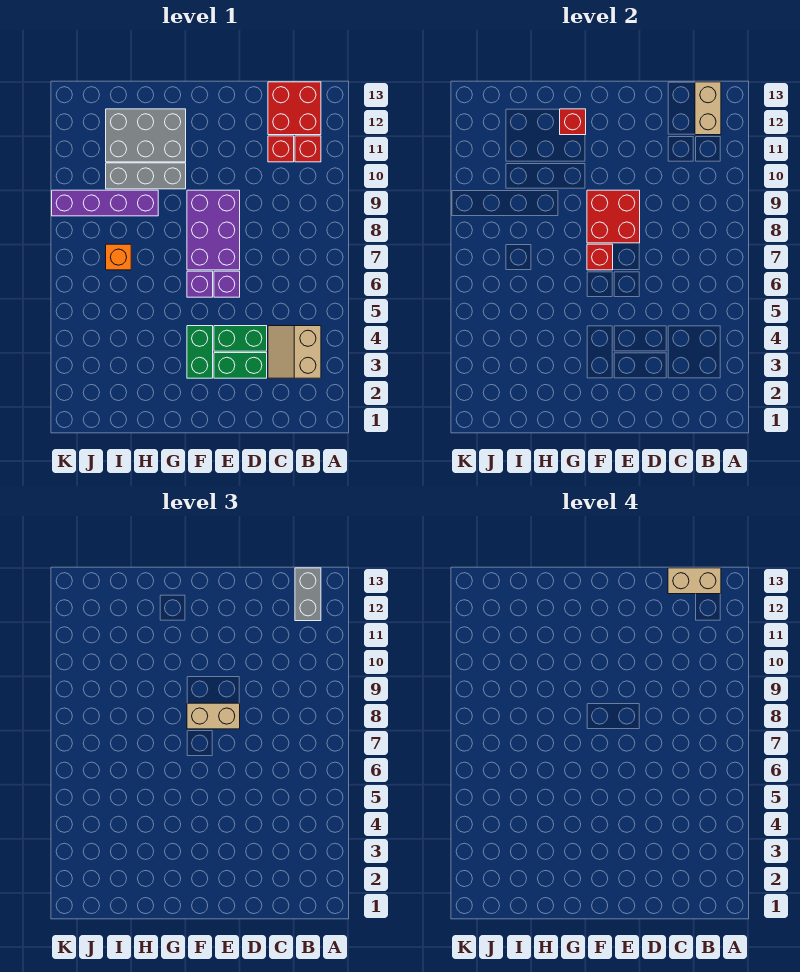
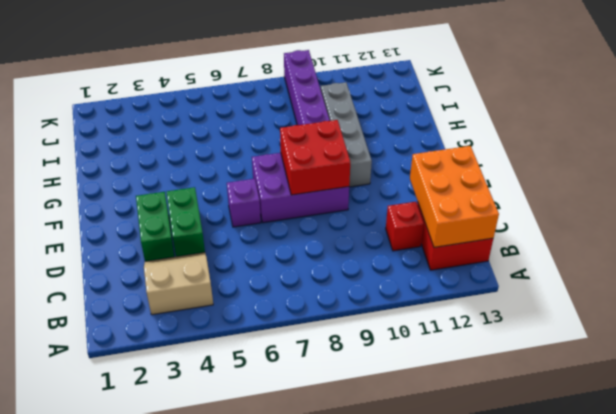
orange brick B12:D13 level 2 -> tan brick B12:B13 level 2
grey brick F10:I10 level 1 -> grey brick G10:I10 level 1
none -> red brick B11 level 1
none -> green brick F3:F4 level 1
none -> purple brick F6 level 1

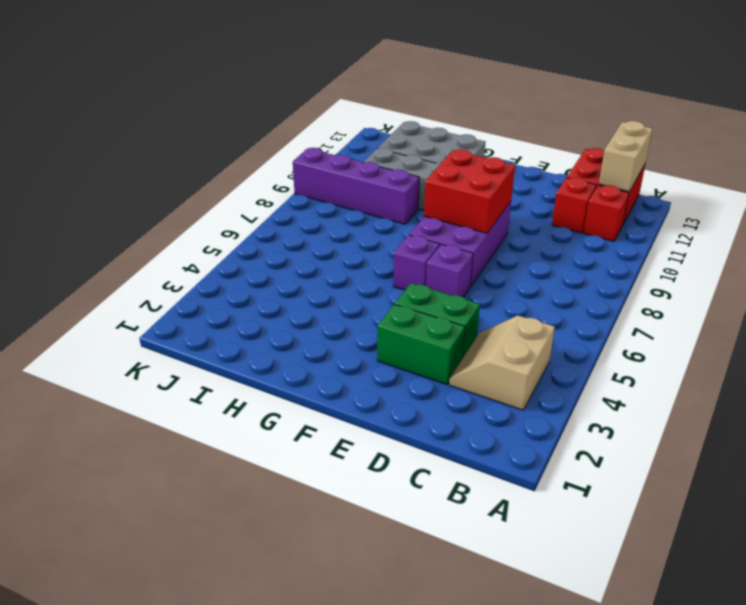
none -> green brick F3:F4 level 1
none -> orange brick I7 level 1
none -> red brick F7 level 2

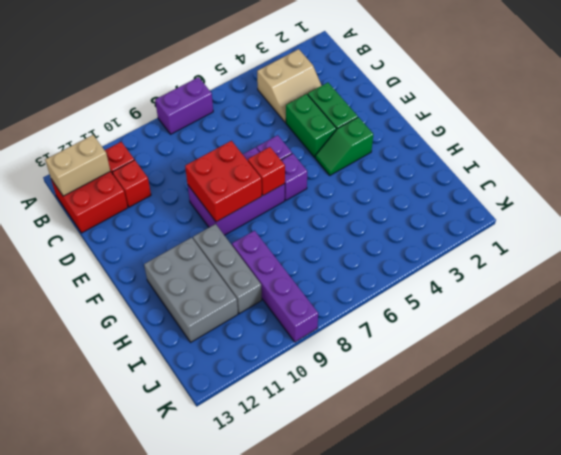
purple brick A7:A8 level 1 -> none
green slope F3:F4 level 1 top 3 -> green brick F3:F4 level 1
none -> orange brick I7 level 1
none -> red brick G12 level 2
none -> grey brick B12:B13 level 3

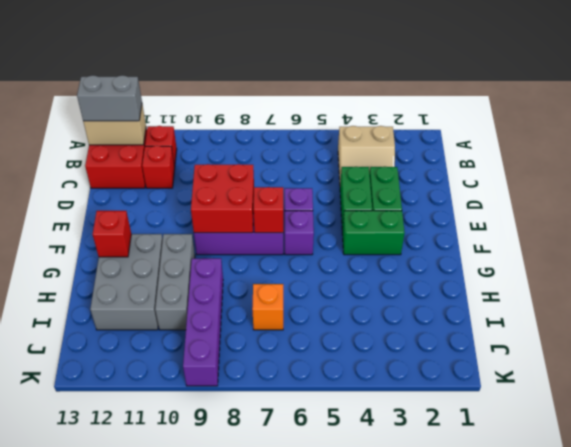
none -> tan brick E8:F8 level 3
none -> tan brick B13:C13 level 4

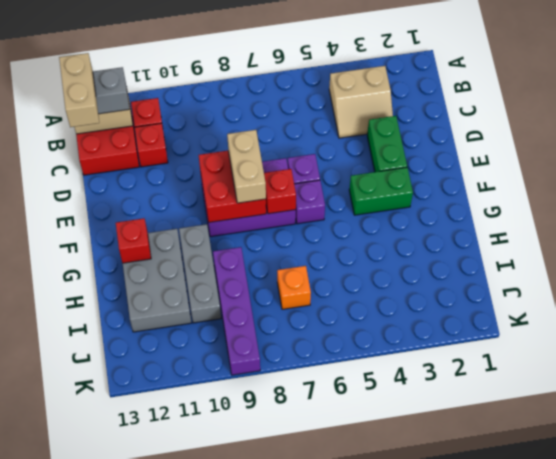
none -> green brick D4:E4 level 1

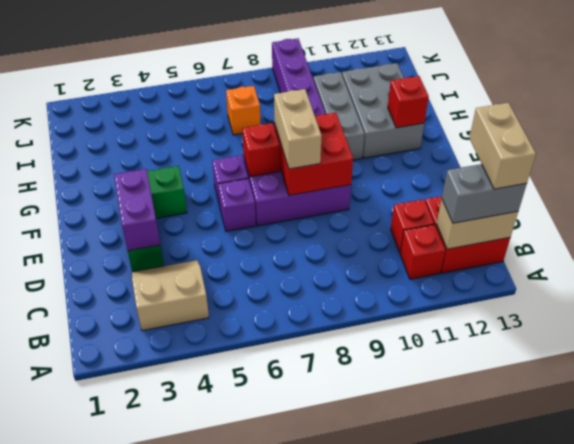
purple brick D3:E3 level 2 -> none
none -> green brick D4:E4 level 1

